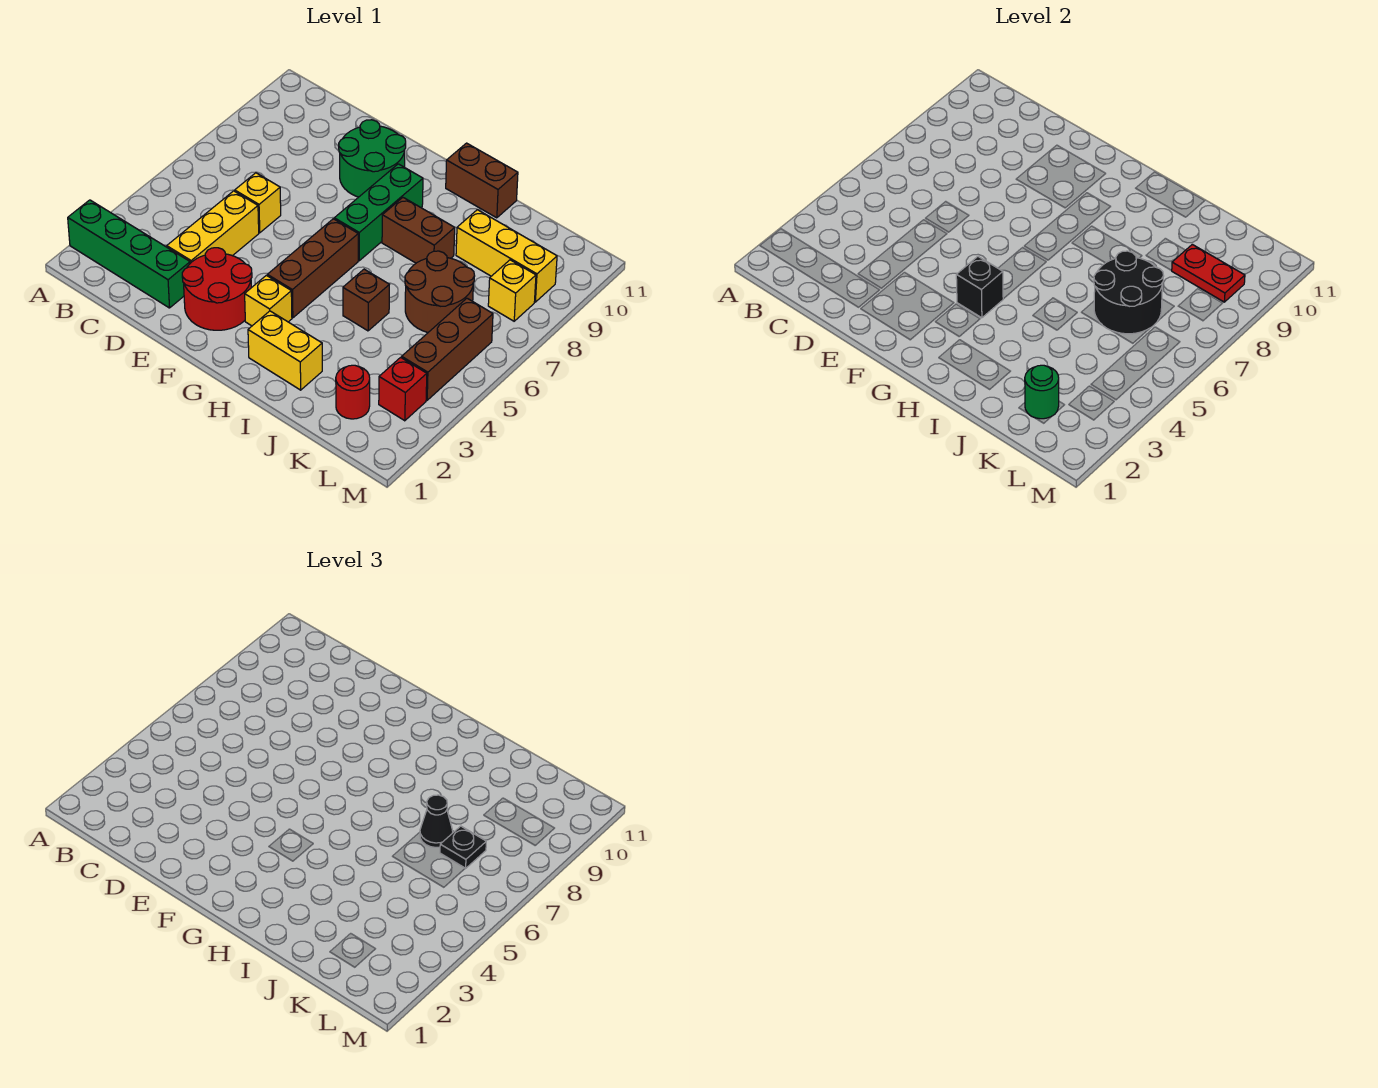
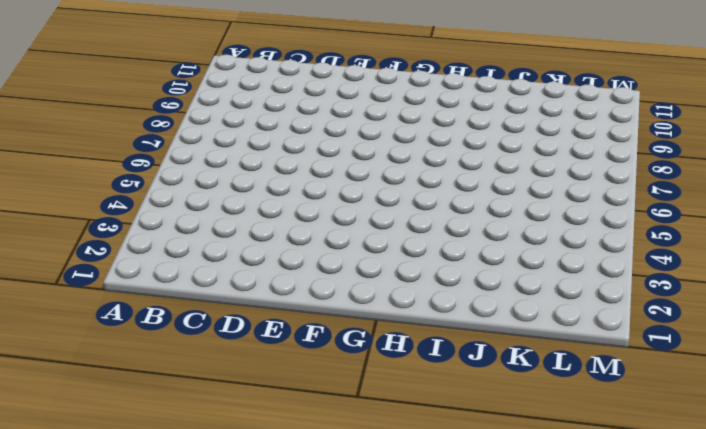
none -> green brick A2:D2 level 1
none -> yellow brick D3:D5 level 1
none -> yellow brick D6 level 1

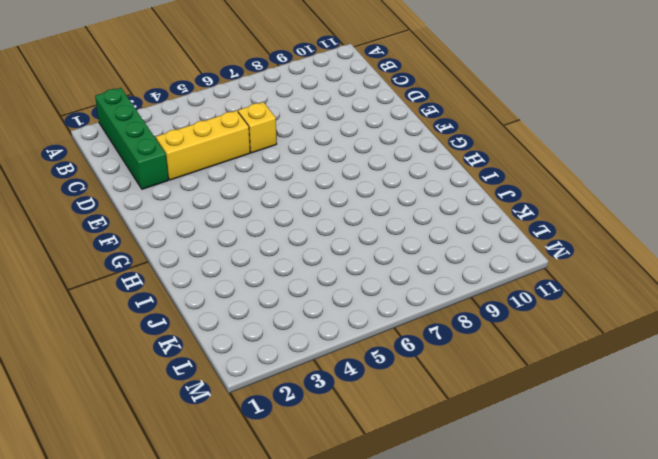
none -> red round brick E2:F3 level 1
none -> green round brick E9:F10 level 1
none -> yellow brick G3 level 1

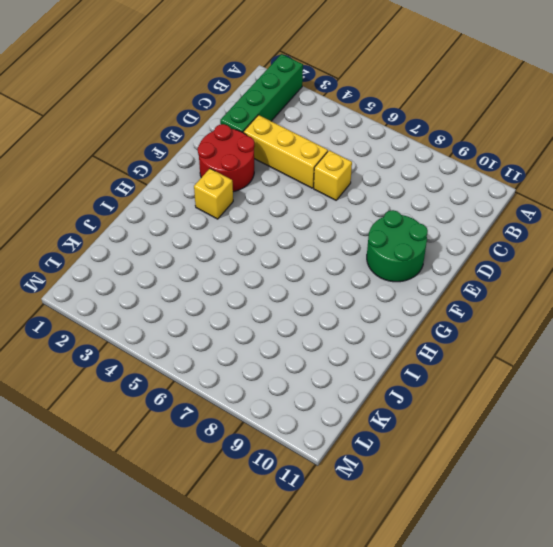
none -> brown brick G4:G6 level 1
none -> green brick G7:G9 level 1
none -> yellow brick H2:I2 level 1

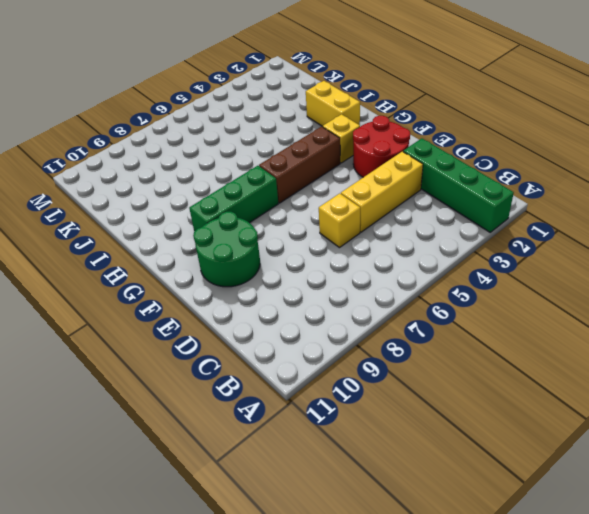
none -> brown brick H8:I8 level 1
none -> brown brick H11:I11 level 1
none -> brown brick I5 level 1

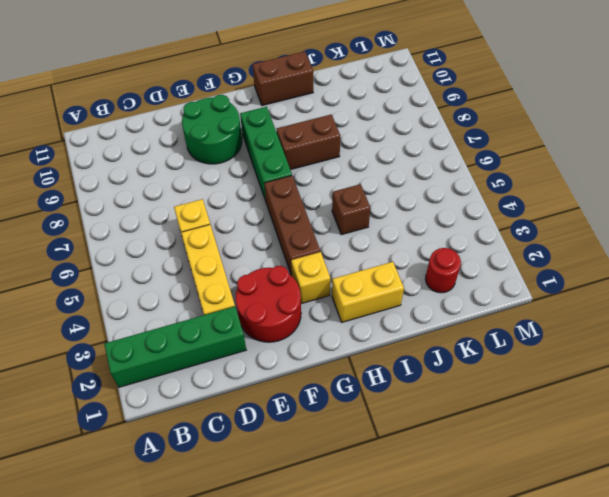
none -> brown round brick J6:K7 level 1
none -> yellow brick J9:L9 level 1
none -> red brick L3 level 1

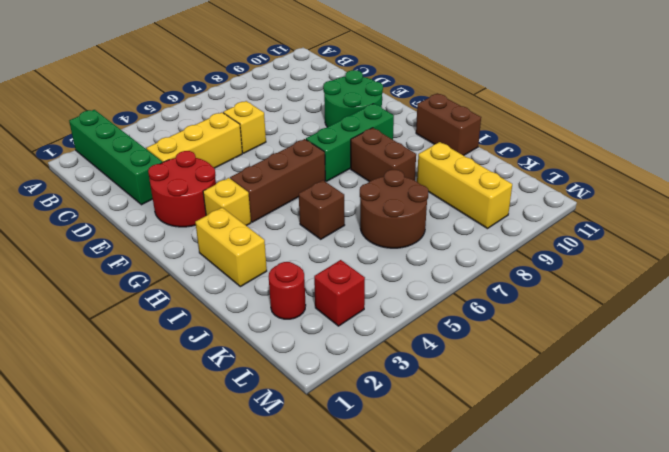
none -> brown brick L4:L6 level 1
none -> yellow brick L8 level 1
none -> black brick G4 level 2

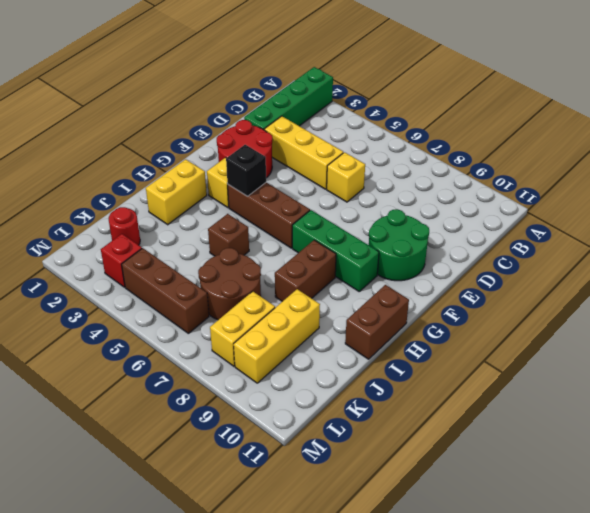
yellow brick K8:L8 level 1 -> yellow brick L8 level 1
none -> black round brick J6:K7 level 2
none -> green round brick K2 level 2
none -> red plate K9:L9 level 2

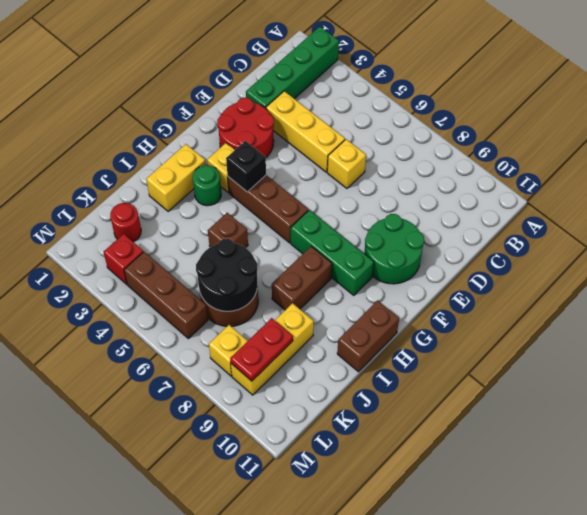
green round brick H3 level 1 -> green round brick K2 level 2
none -> black cone J7 level 3
none -> black plate K7 level 3

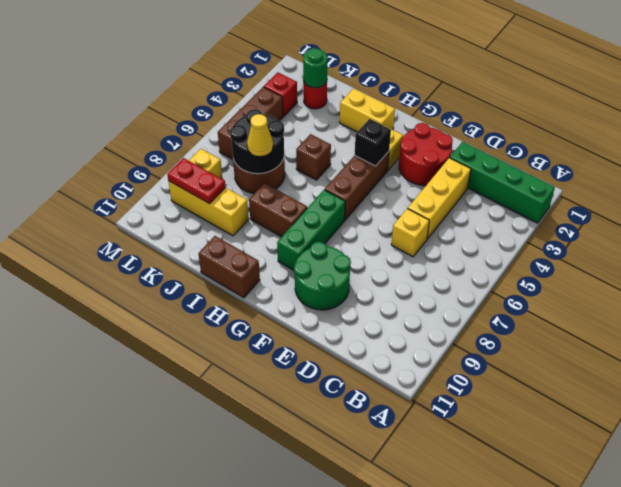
yellow cone J7 level 3 -> black cone J7 level 3
none -> black plate K7 level 3

